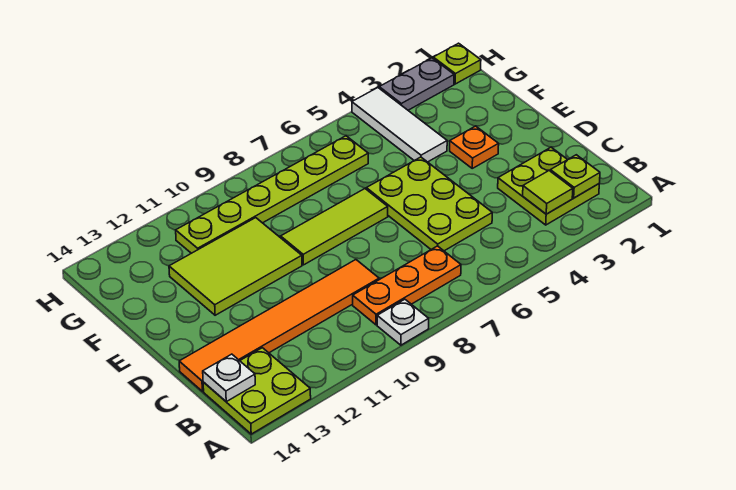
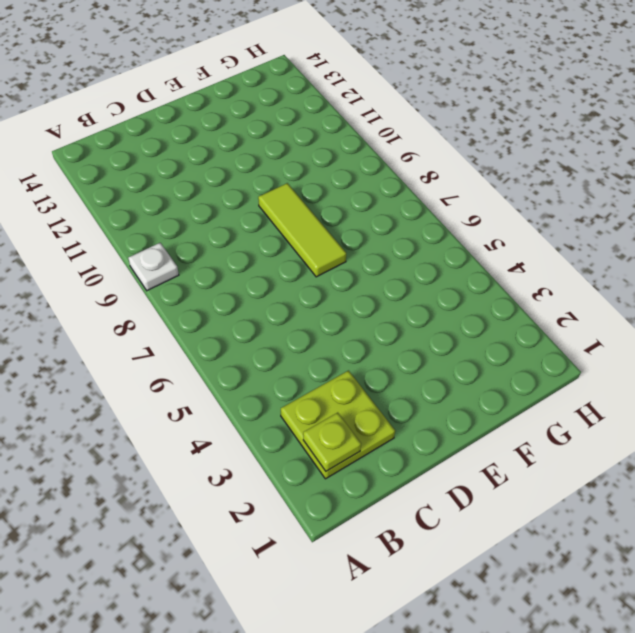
none -> lime plate A13:B14 level 1
none -> orange plate B7:B9 level 1
none -> lime plate C5:E6 level 1

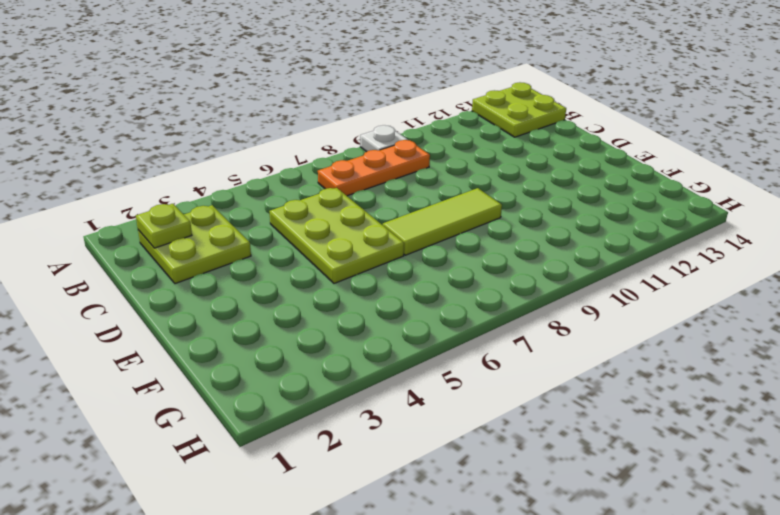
none -> orange tile C9:C14 level 1
none -> orange plate E3 level 1
none -> lime tile E10:F12 level 1

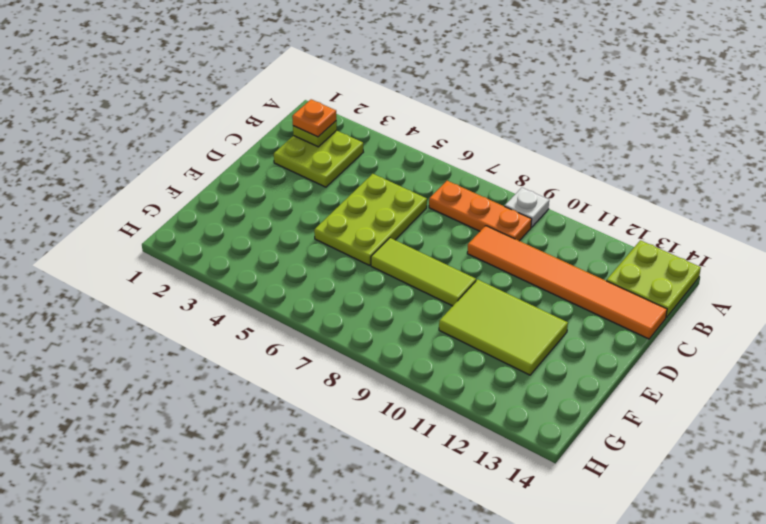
orange plate B2 level 3 -> orange plate E3 level 1
none -> white tile F4:H4 level 1
none -> lime plate G6:G11 level 1
none -> lime plate H1 level 1

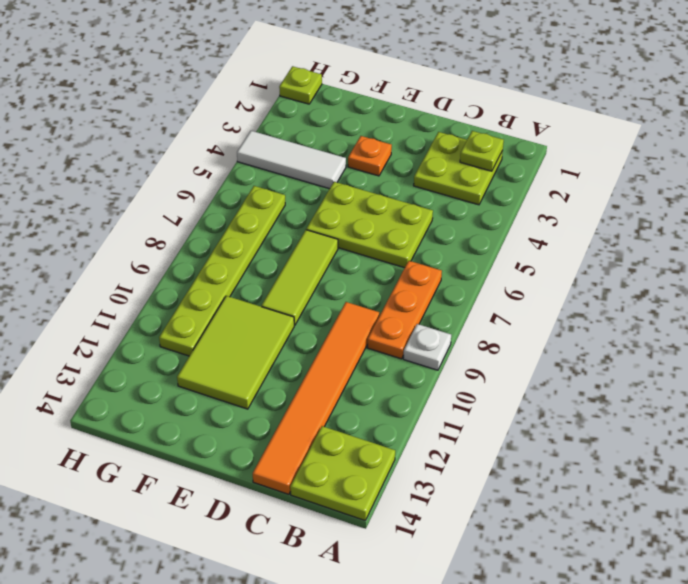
none -> grey plate H2:H3 level 1
none -> lime tile B3 level 2
none -> white plate B14 level 2

